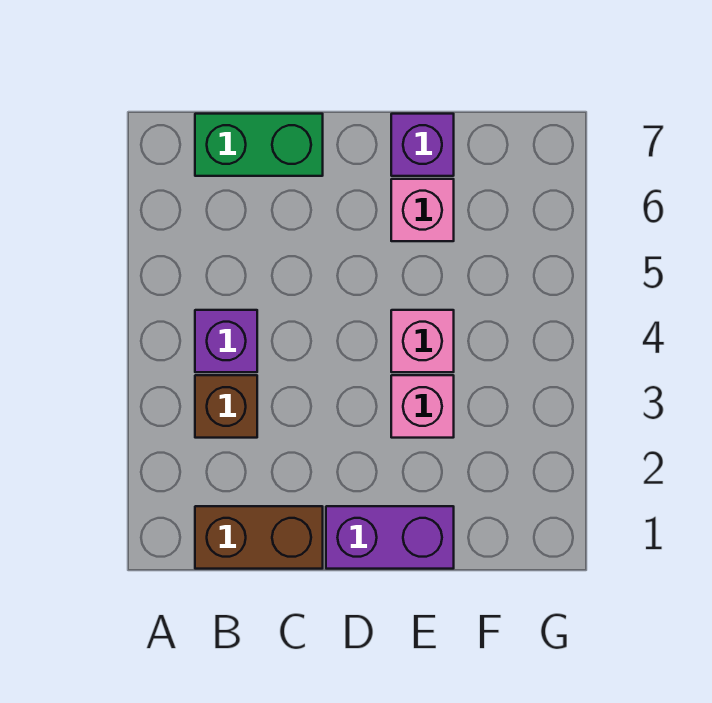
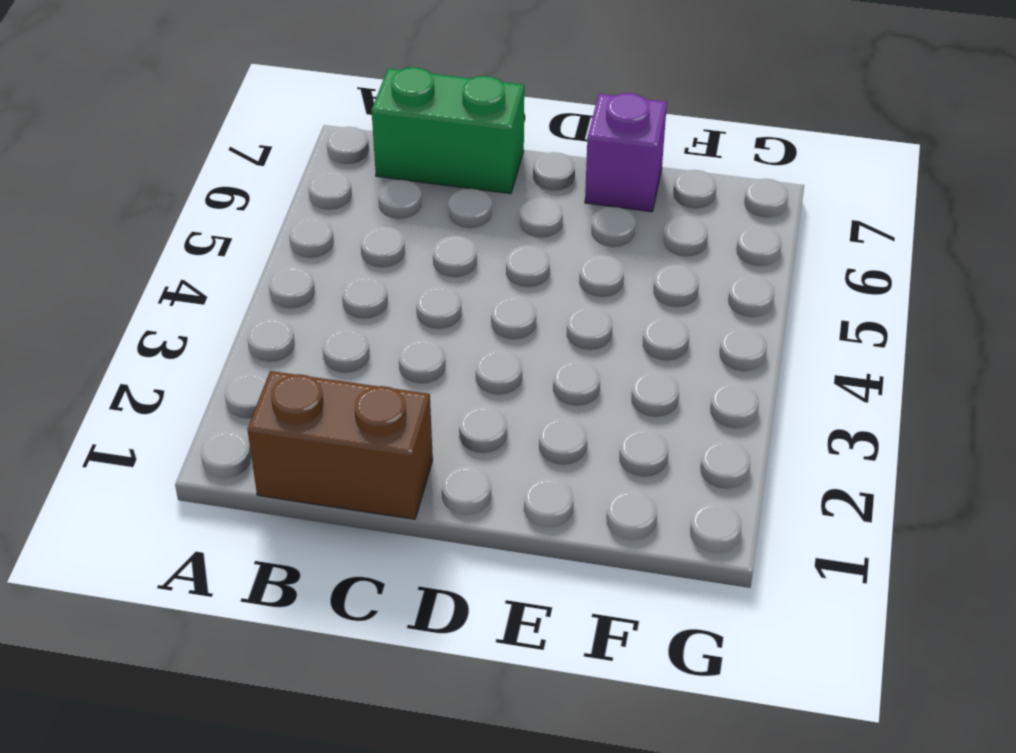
none -> brown brick B3 level 1
none -> purple brick B4 level 1

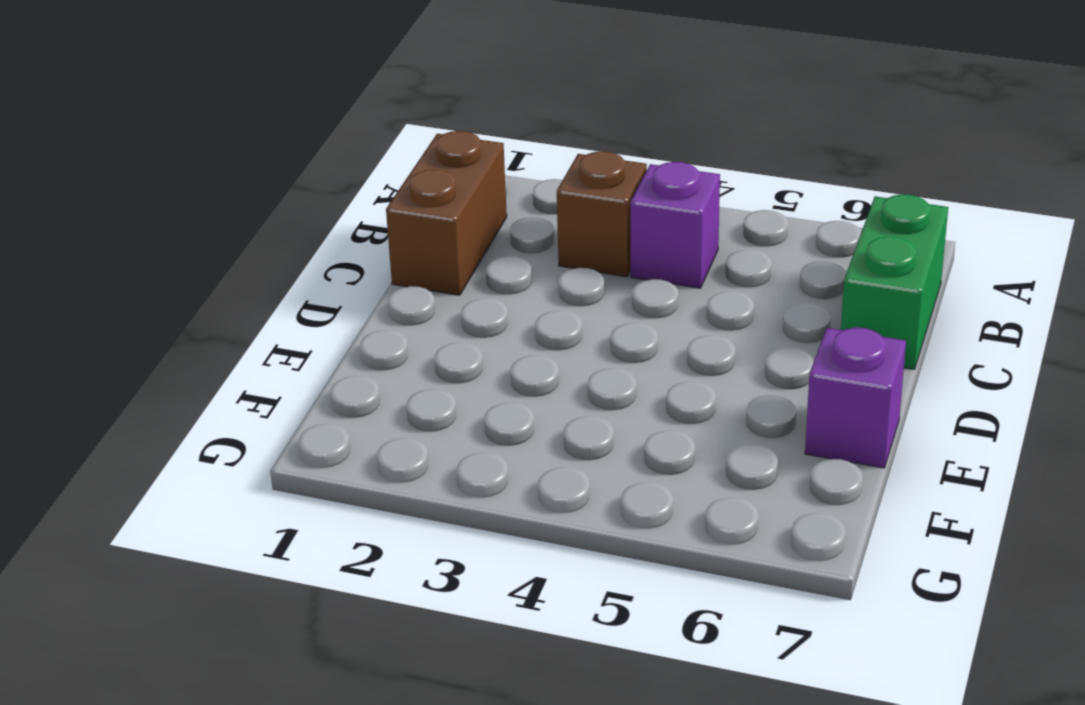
none -> purple brick D1:E1 level 1
none -> pink brick E3 level 1

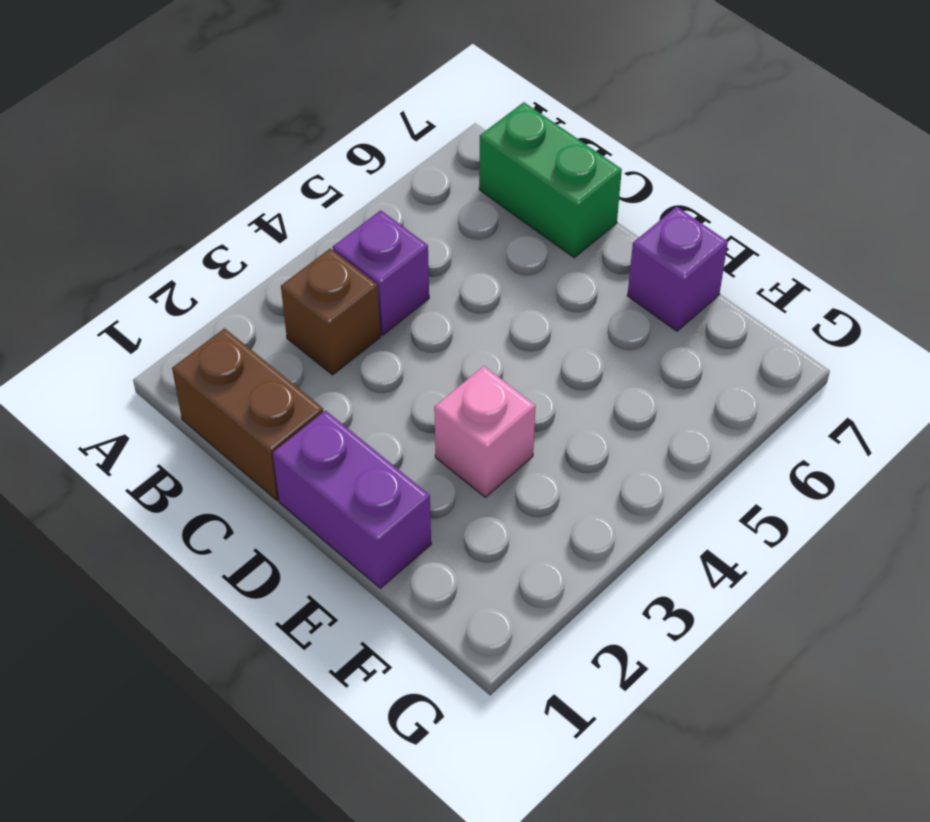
none -> pink brick E4 level 1
none -> pink brick E6 level 1

